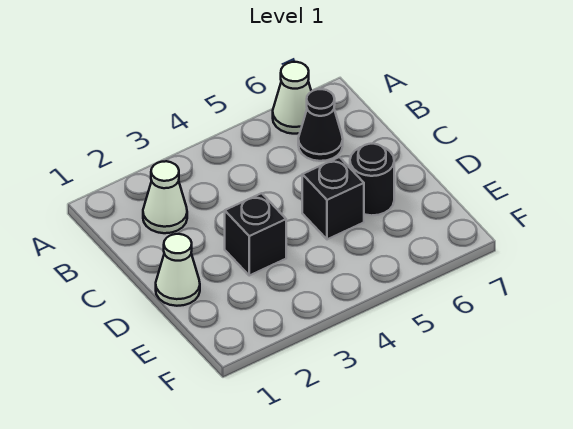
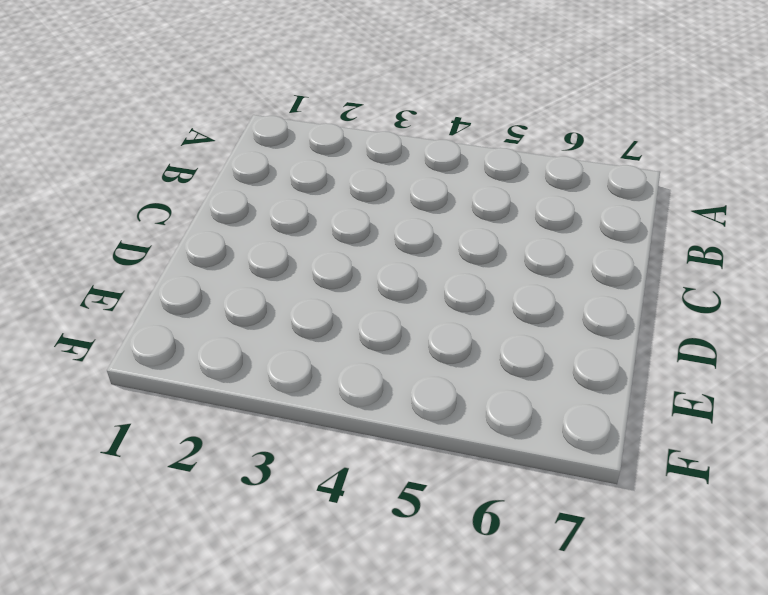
none -> white cone A6 level 1
none -> white cone B2 level 1

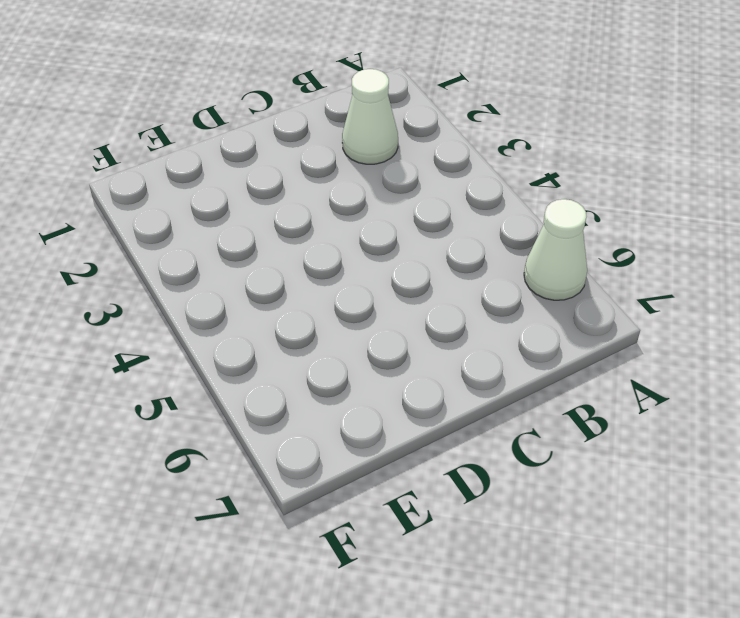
none -> black cone B6 level 1
none -> white cone D1 level 1

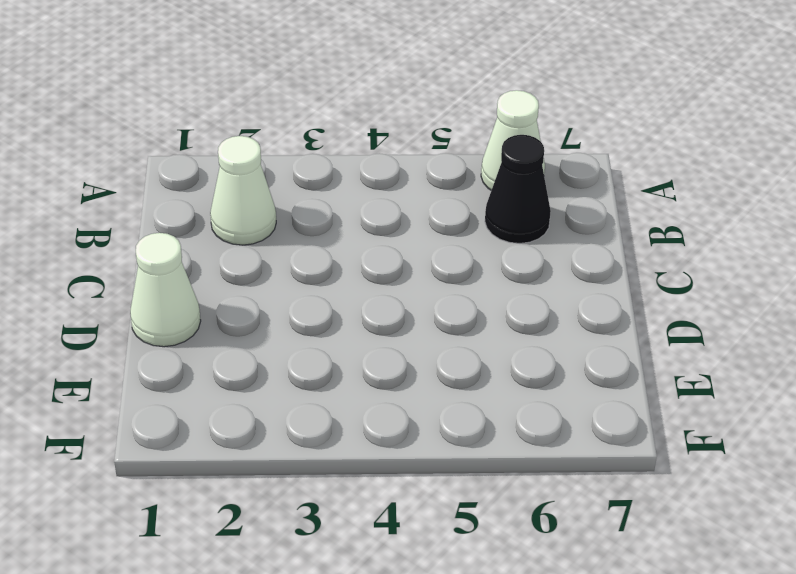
none -> black brick D3 level 1
none -> black brick D5 level 1

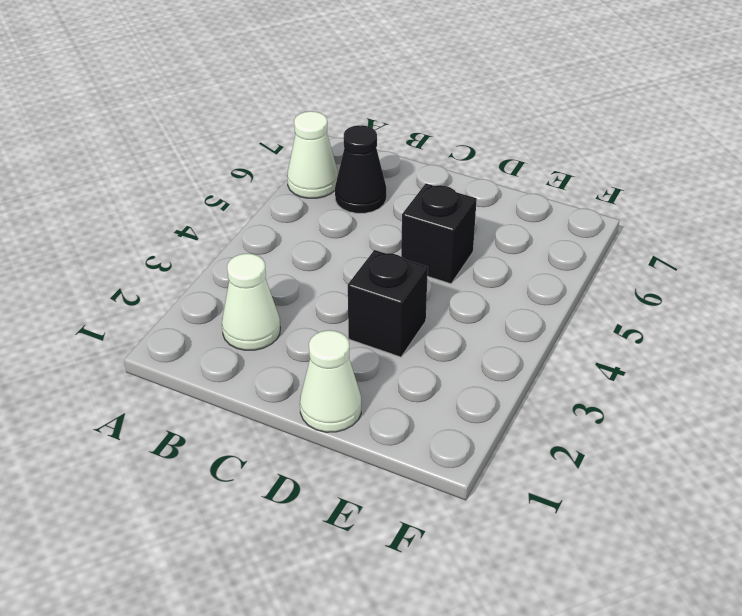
none -> black round brick D6 level 1

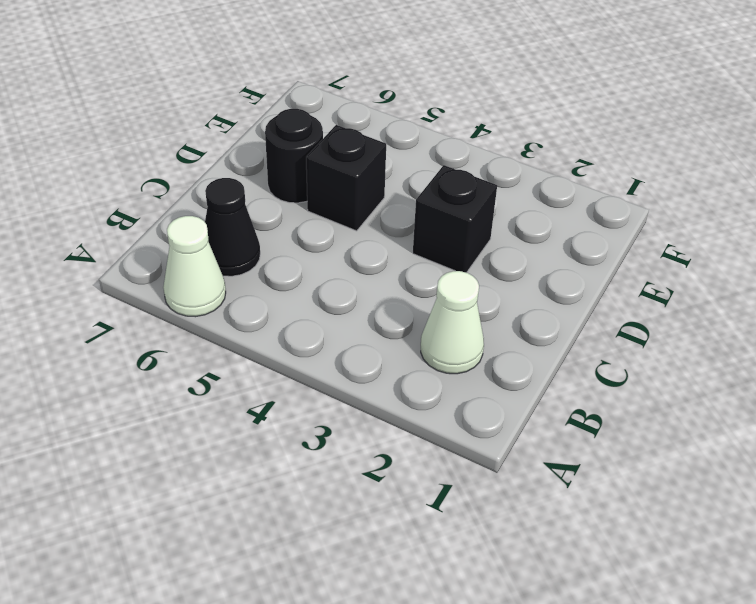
none -> white cone D1 level 1

